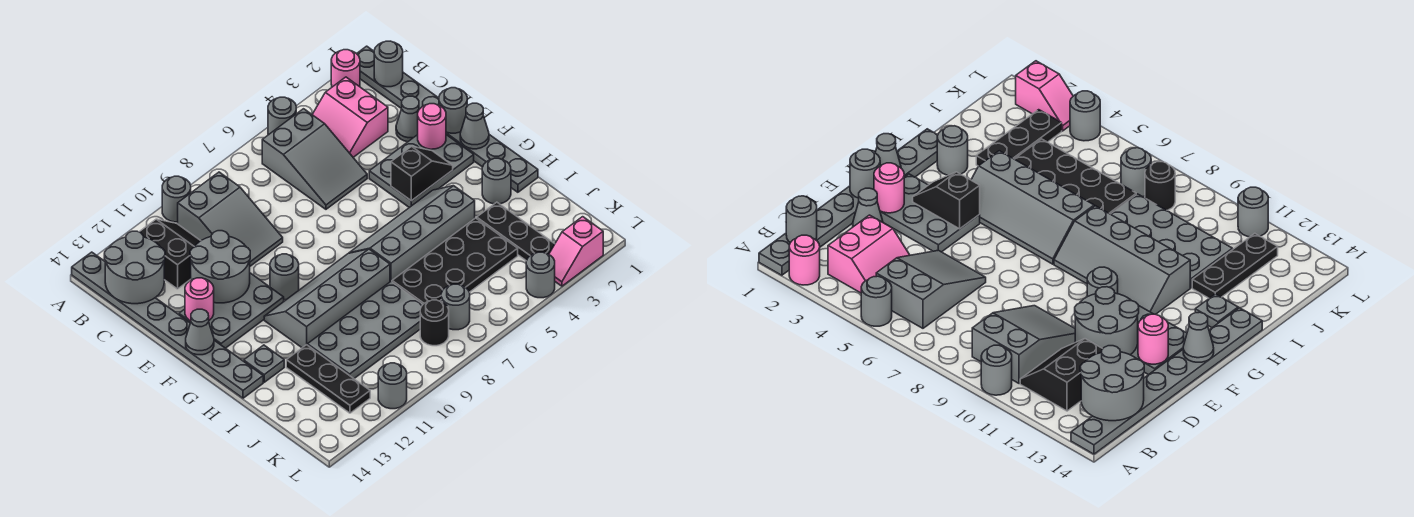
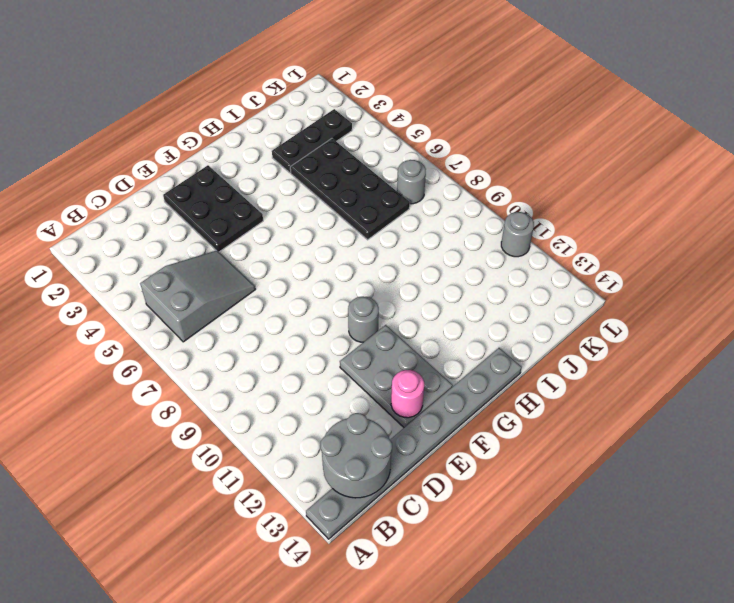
black plate E2:F4 level 1 -> grey plate E2:F4 level 1
none -> grey plate A1:H1 level 1
none -> pink round brick A2 level 1
none -> grey round brick A5 level 1
none -> grey round brick A10 level 1

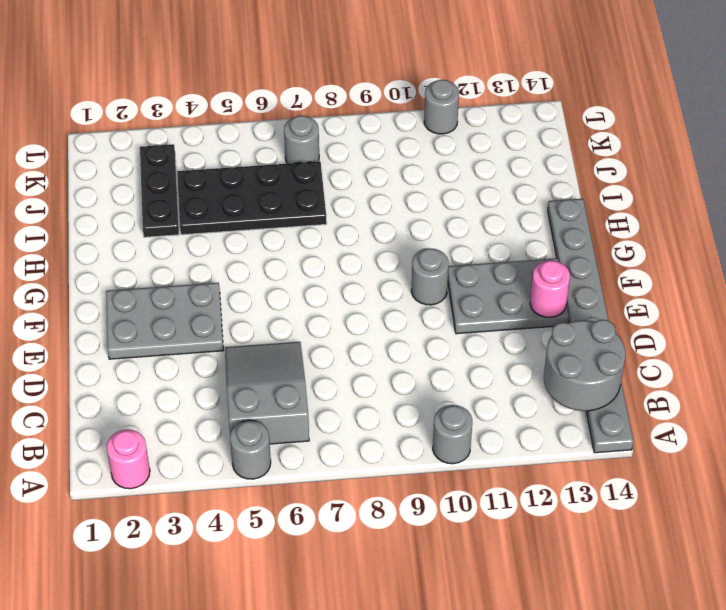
none -> grey plate A1:H1 level 1
none -> pink slope B3:C4 level 1 top 3
none -> grey slope B9:D10 level 1 top B
none -> black slope B11:C12 level 1 top 12

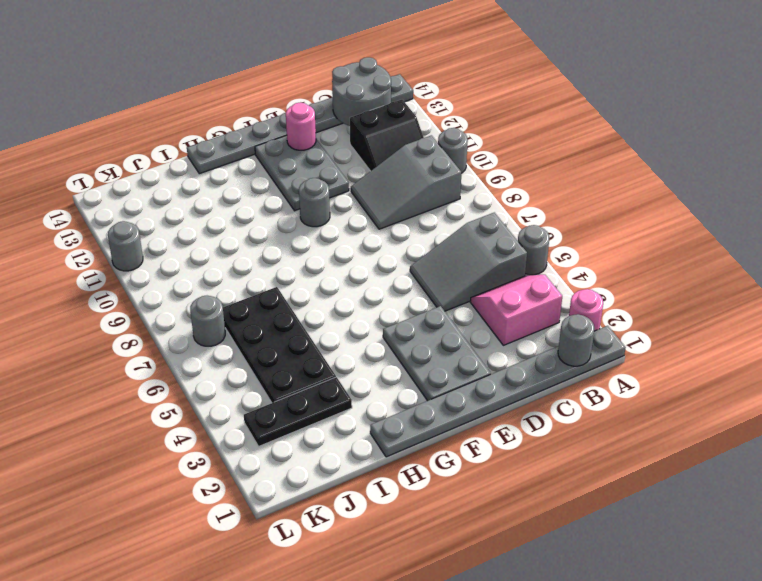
none -> grey cone D2 level 1
none -> grey slope G4:H7 level 1 top H
none -> grey slope G8:H11 level 1 top H
none -> grey round brick H2 level 1

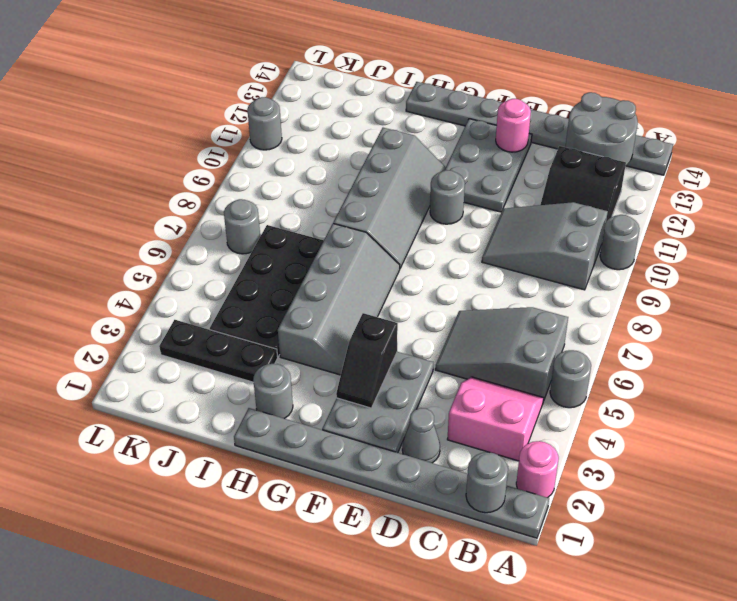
none -> grey plate H13 level 1
none -> grey plate I8:J11 level 1
none -> black plate I12:K12 level 1
none -> black round brick K8 level 1

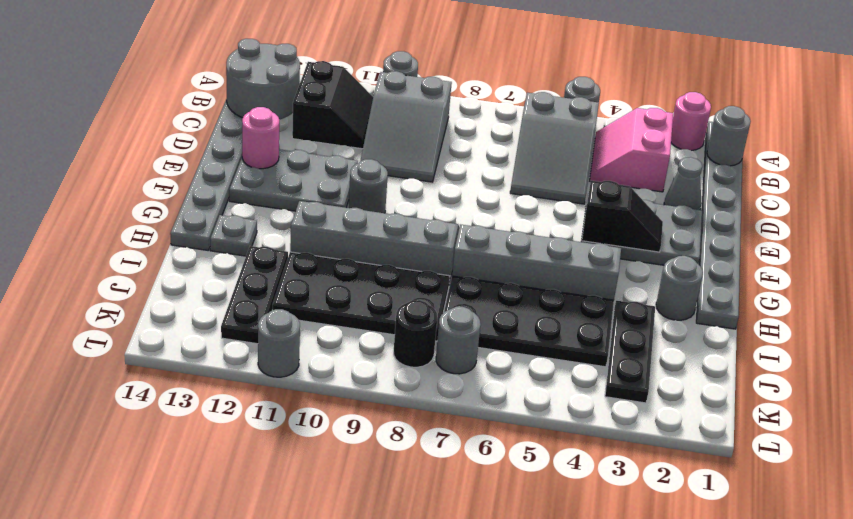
black plate I8:J11 level 1 -> grey plate I8:J11 level 1
none -> pink slope L2:L3 level 1 top 2
none -> grey round brick L4 level 1
none -> grey round brick D11:E12 level 2
none -> grey round brick E1 level 2

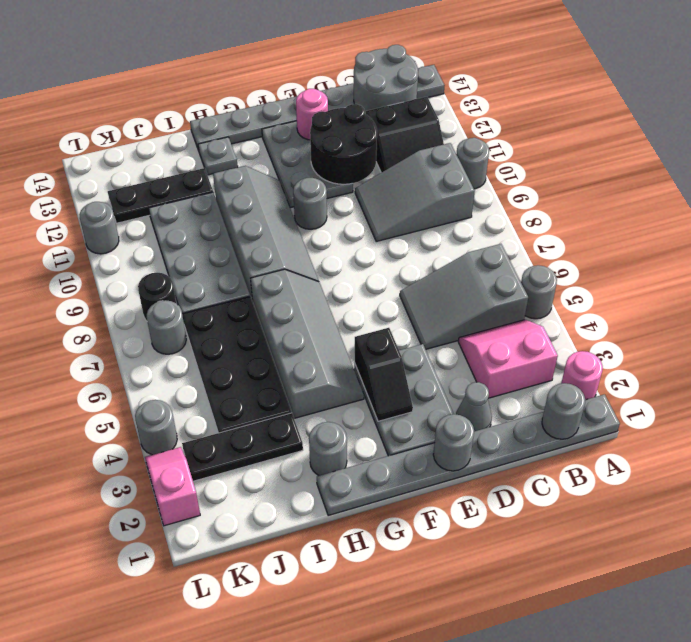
black round brick D11:E12 level 2 -> grey round brick D11:E12 level 2
none -> pink round brick E2 level 2
none -> grey cone F1 level 2
none -> grey cone F14 level 2

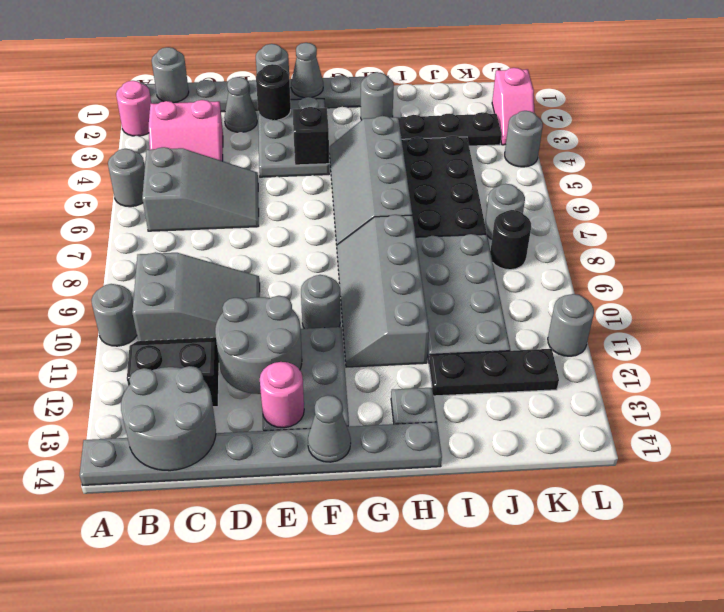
black round brick E2 level 2 -> pink round brick E2 level 2

